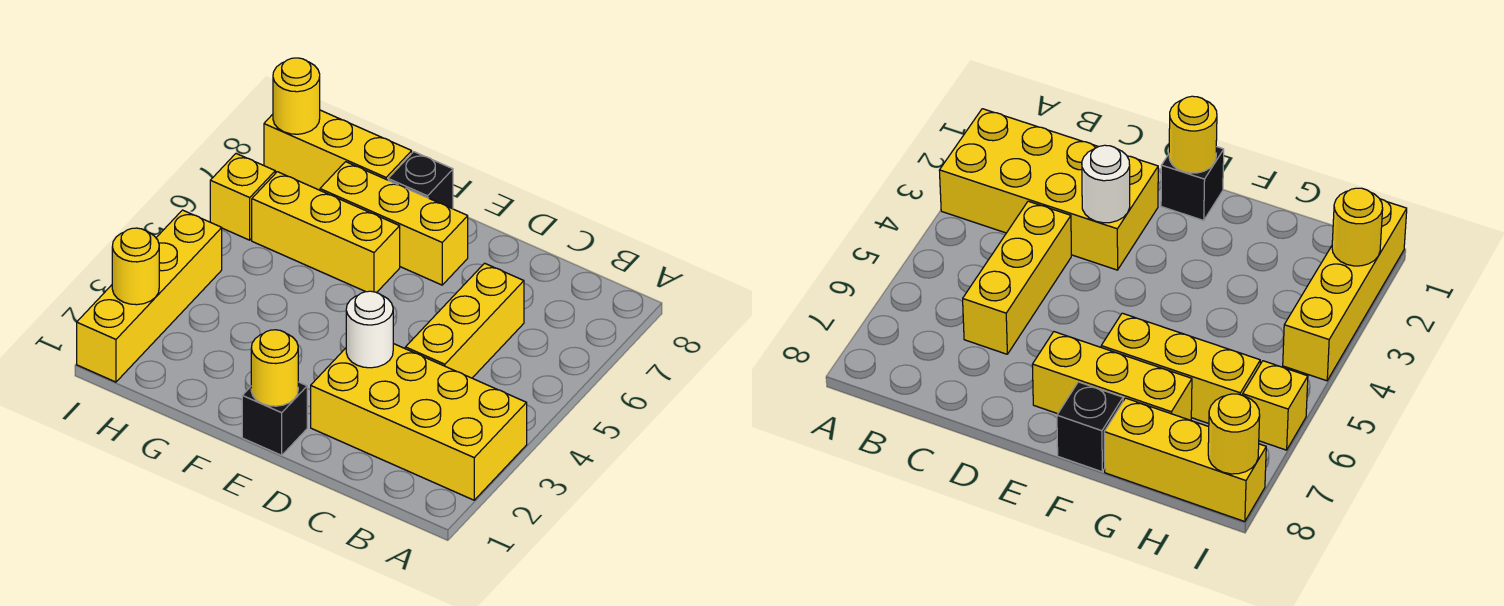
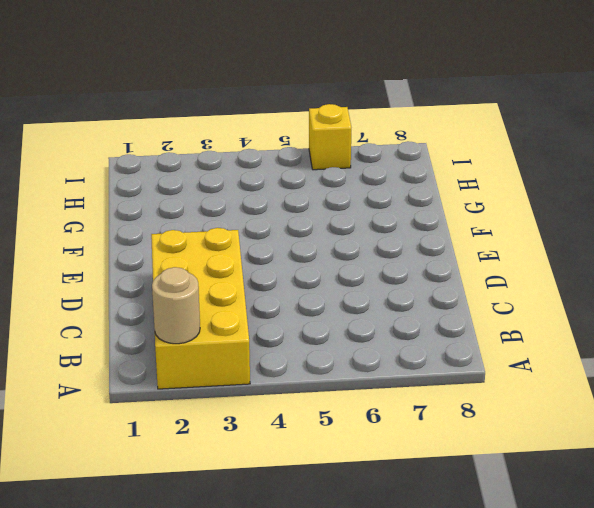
tan round brick A2 level 2 -> none
none -> yellow brick C4:C6 level 1
none -> black brick E1 level 1
none -> yellow brick E7:G7 level 1

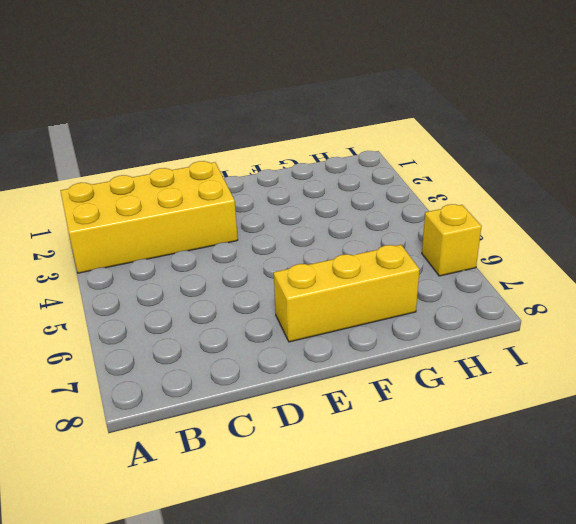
none -> yellow brick C4:C6 level 1
none -> black brick E1 level 1
none -> yellow brick F6:H6 level 1

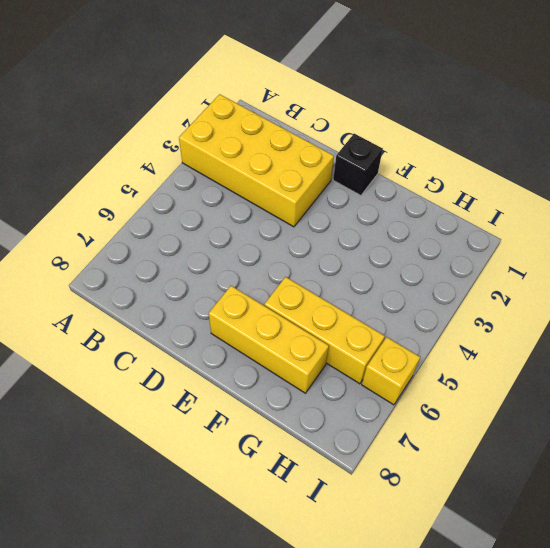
none -> yellow brick C4:C6 level 1
none -> black brick F8 level 1
none -> yellow brick G8:I8 level 1

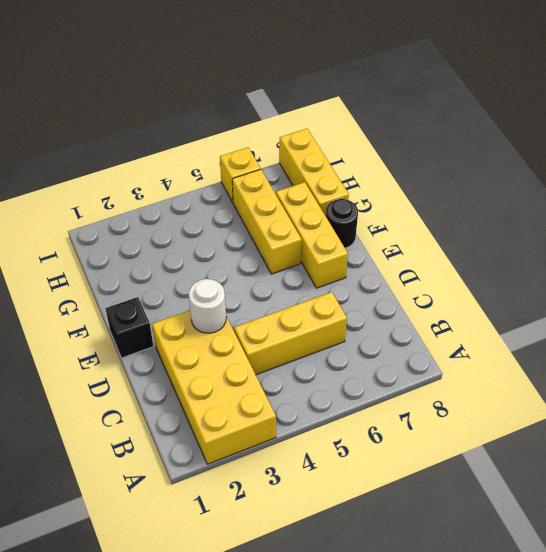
black round brick F8 level 1 -> black brick F8 level 1
none -> yellow brick I1:I4 level 1
none -> yellow round brick E1 level 2
none -> yellow round brick I2 level 2

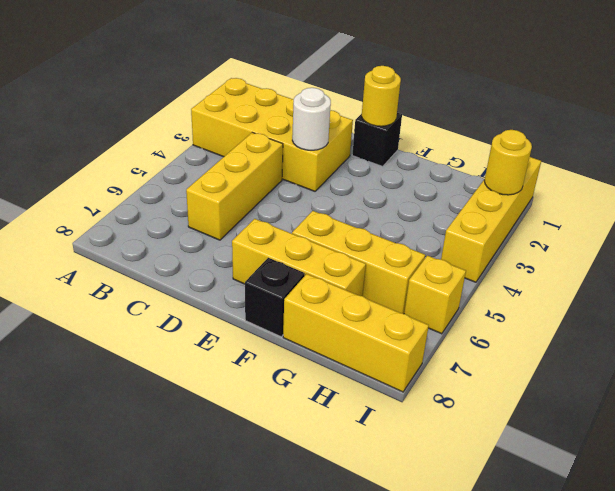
none -> yellow round brick I8 level 2

